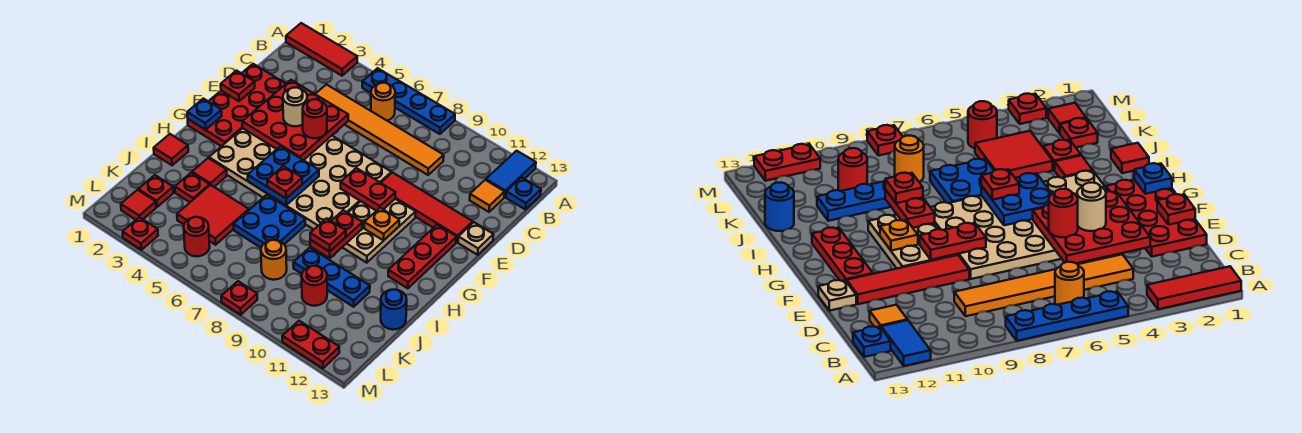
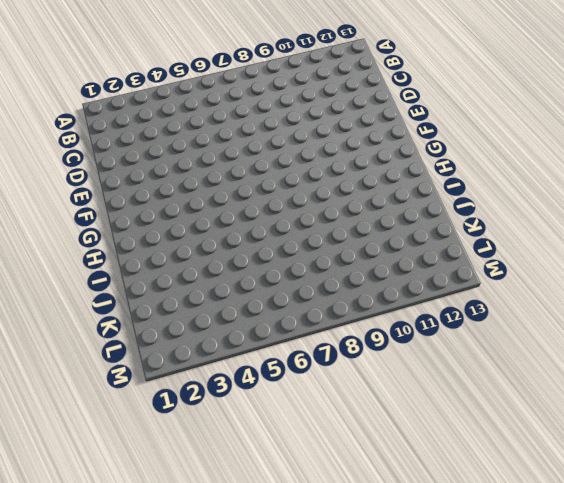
none -> red tile A1:A3 level 1
none -> blue plate A5:A8 level 1
none -> blue tile A12:B12 level 1
none -> orange round brick B6 level 1

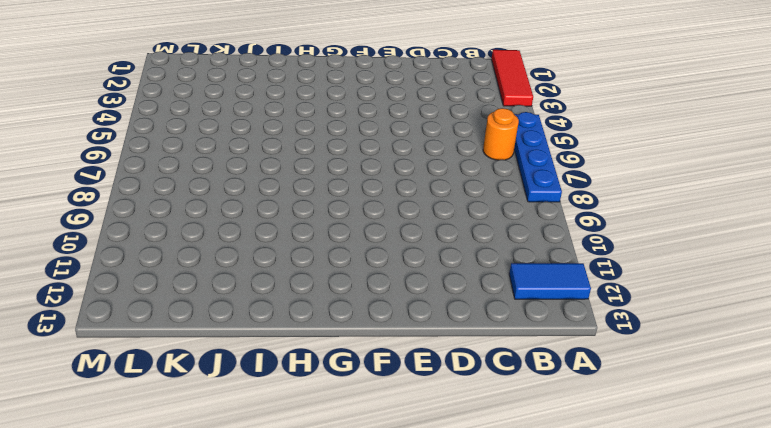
none -> blue plate B13 level 1
none -> orange tile C4:C9 level 1
none -> orange tile C12 level 1
none -> red plate D1:G2 level 1

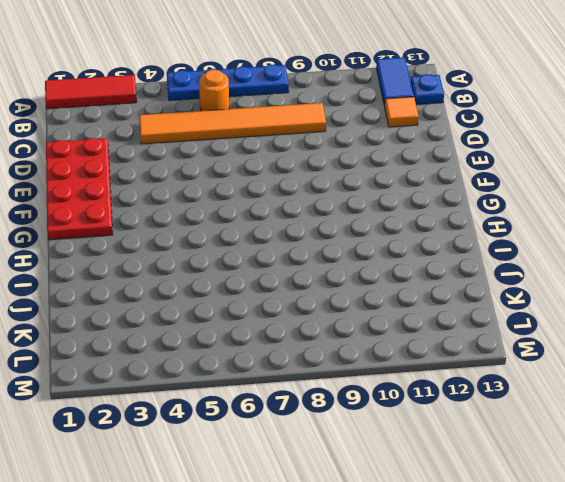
none -> tan plate E3:H8 level 1
none -> red tile E9:E12 level 1
none -> tan plate E13 level 1
none -> tan plate F9:H10 level 1

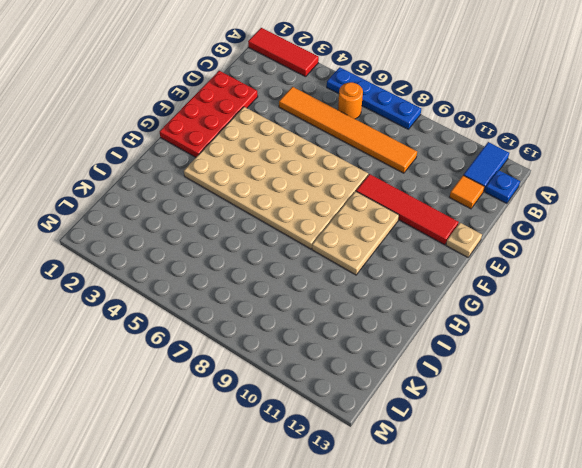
none -> red plate F12:H12 level 1
none -> red tile I1 level 1
none -> red tile I3 level 1
none -> blue plate I6:J7 level 1

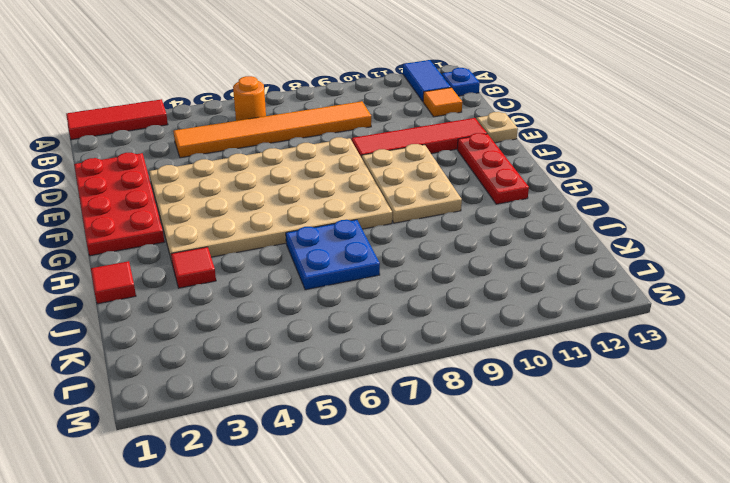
none -> blue plate A5:A8 level 1
none -> red plate J3 level 1
none -> red tile J4:K5 level 1
none -> blue plate J9:J11 level 1

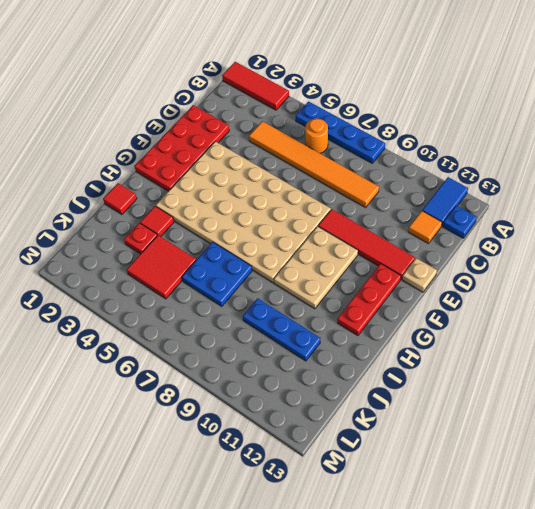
none -> blue round brick J13 level 1
none -> red plate K2 level 1
none -> orange round brick K8 level 1
none -> red round brick K10 level 1

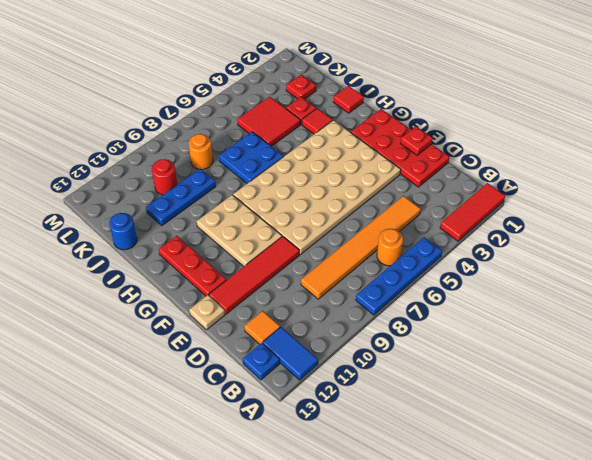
none -> red tile L2 level 1
none -> red round brick L5 level 1
none -> red plate M3 level 1
none -> red plate M8 level 1

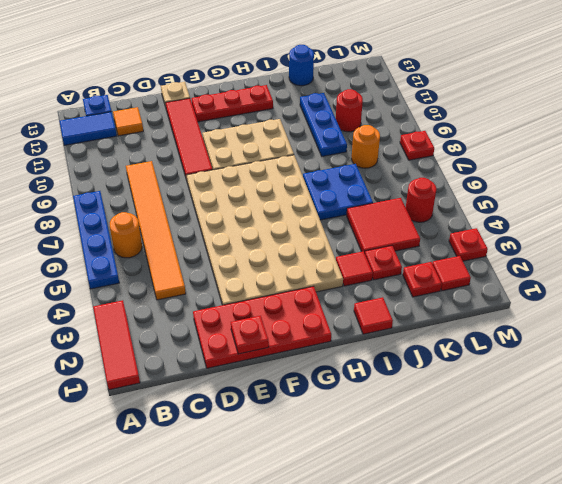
none -> red plate M11:M12 level 1
none -> red plate D3:F5 level 2
none -> red plate F8:F9 level 2
none -> blue plate G1 level 2

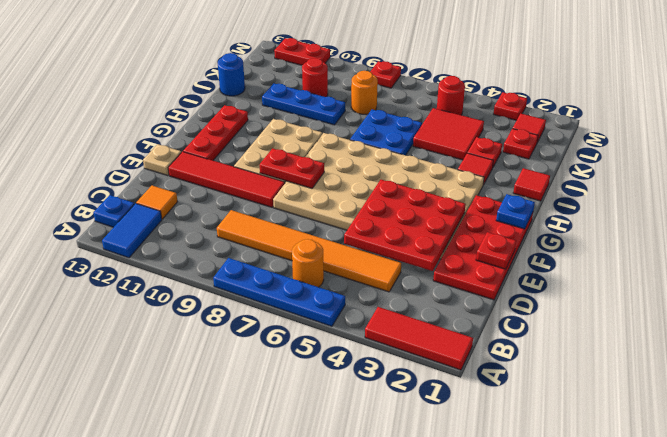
none -> blue plate G5:H6 level 2
none -> orange plate G10 level 2
none -> red plate H9:I9 level 2
none -> tan round brick E4 level 3

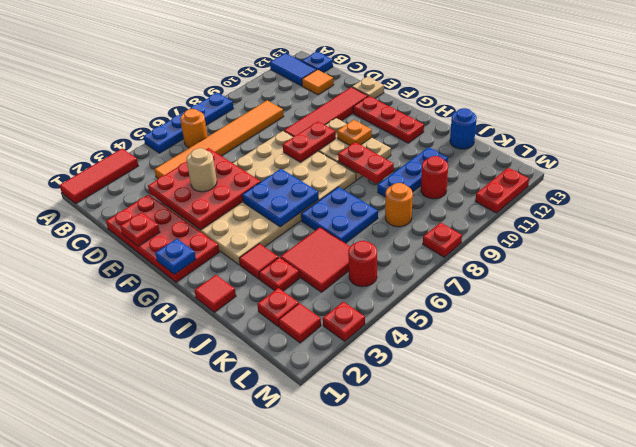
none -> red round brick E5 level 3
none -> red plate H6 level 3
none -> red plate I9 level 3

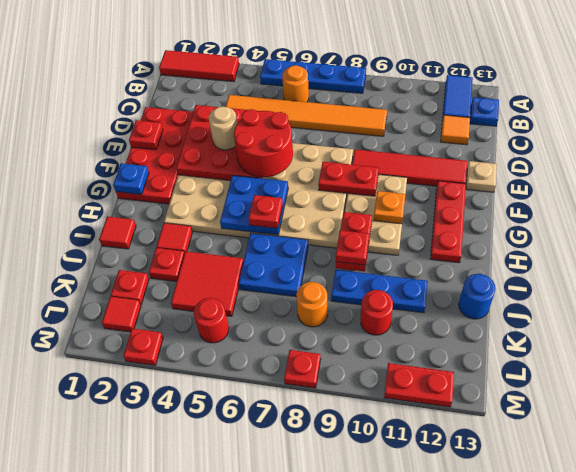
red round brick E5:F6 level 3 -> red round brick E5 level 3

